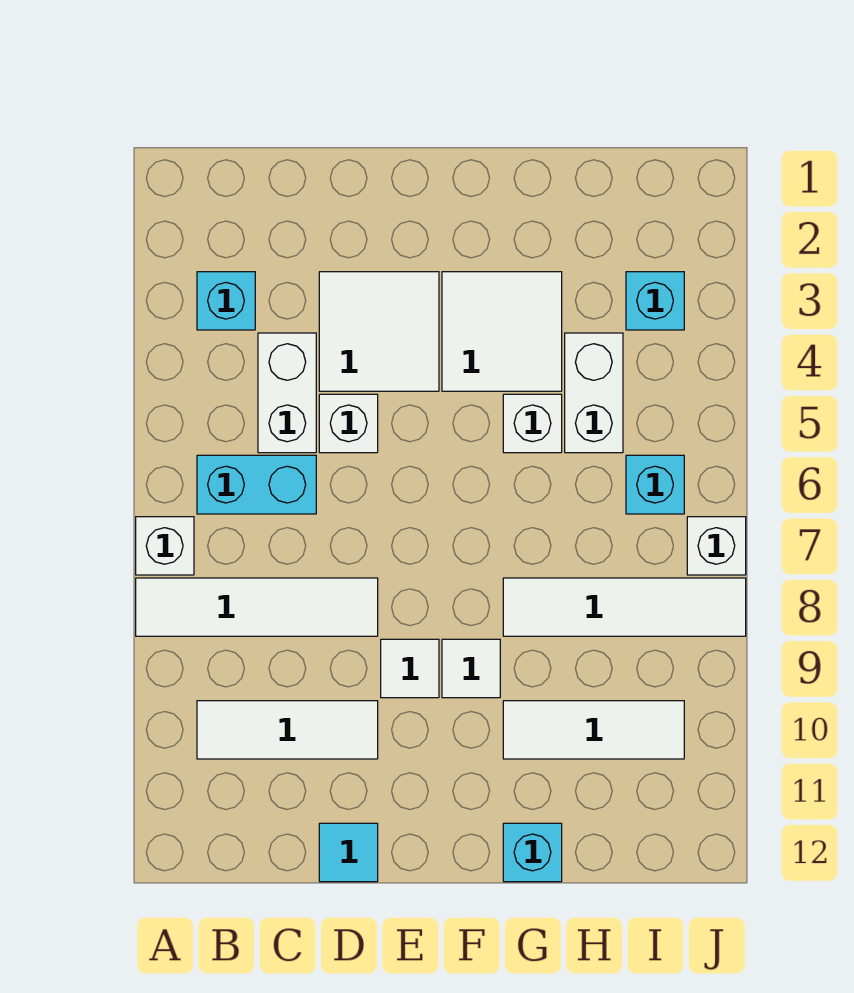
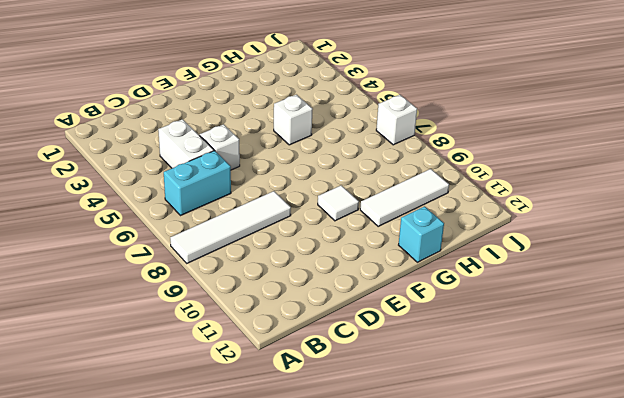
none -> white brick A7 level 1
none -> cyan brick B3 level 1
none -> white tile B10:D10 level 1

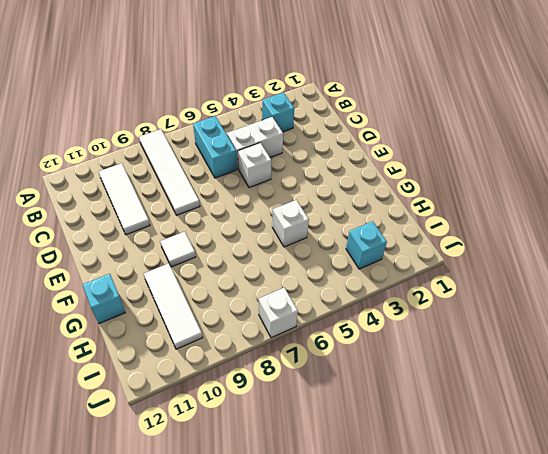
none -> white brick A7 level 1
none -> white tile D3:E4 level 1
none -> cyan tile D12 level 1

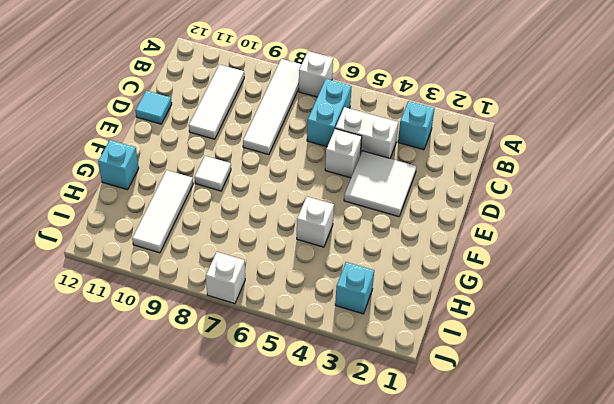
none -> white tile E9 level 1
none -> white tile F3:G4 level 1
none -> white tile G8:J8 level 1

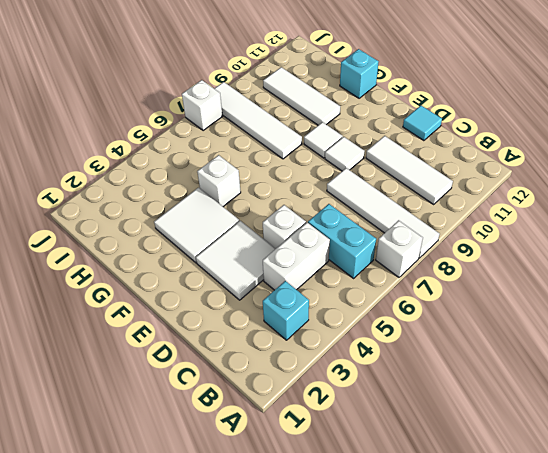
none -> white brick H4:H5 level 1
none -> cyan brick I3 level 1
none -> cyan brick I6 level 1

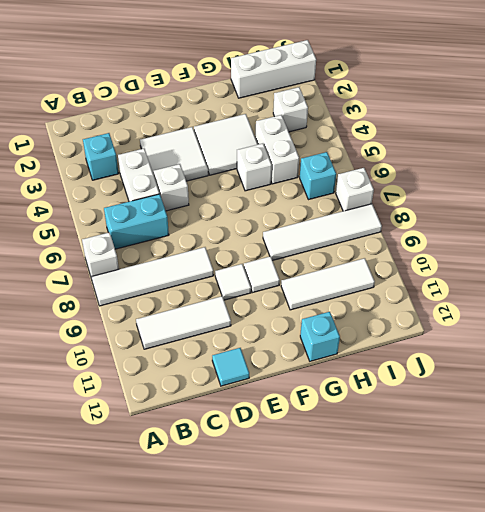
white brick H1:J1 level 1 -> none
white brick I3 level 1 -> cyan brick I3 level 1

